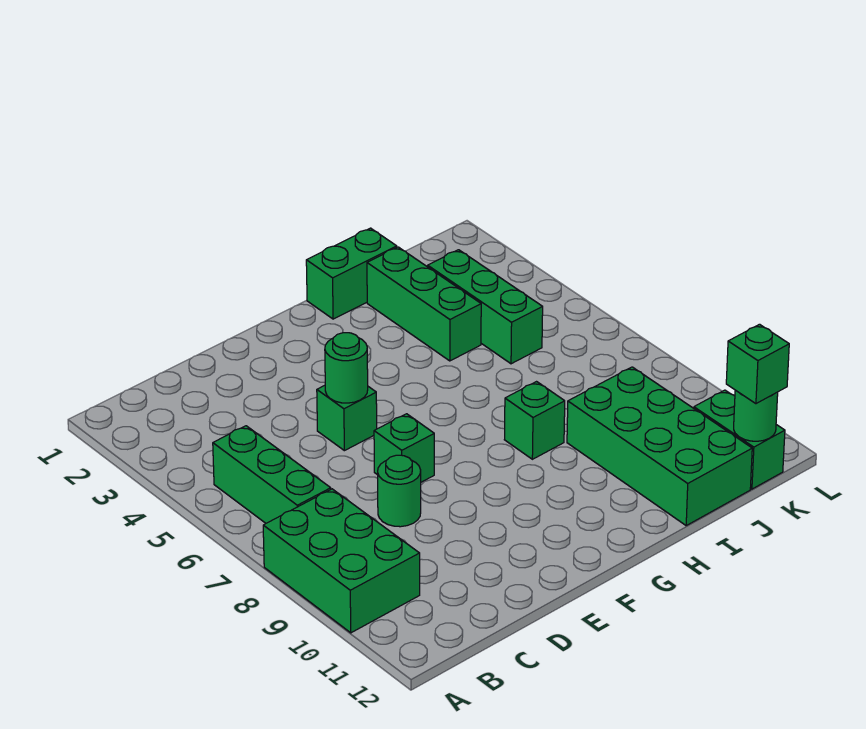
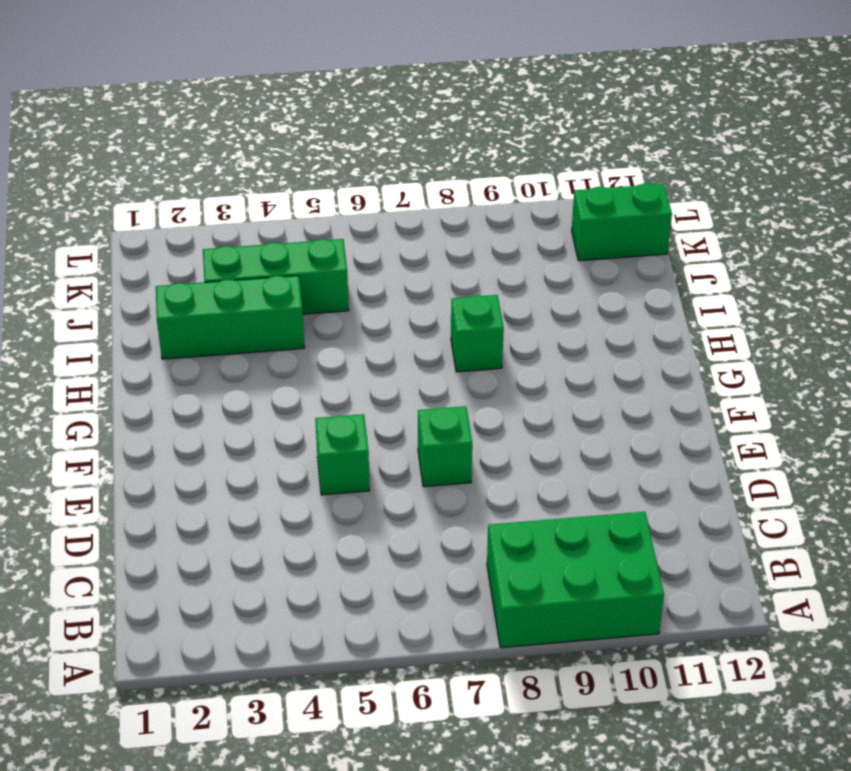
none -> green brick B5:B7 level 1
none -> green round brick D8 level 1
none -> green brick H1:I1 level 1

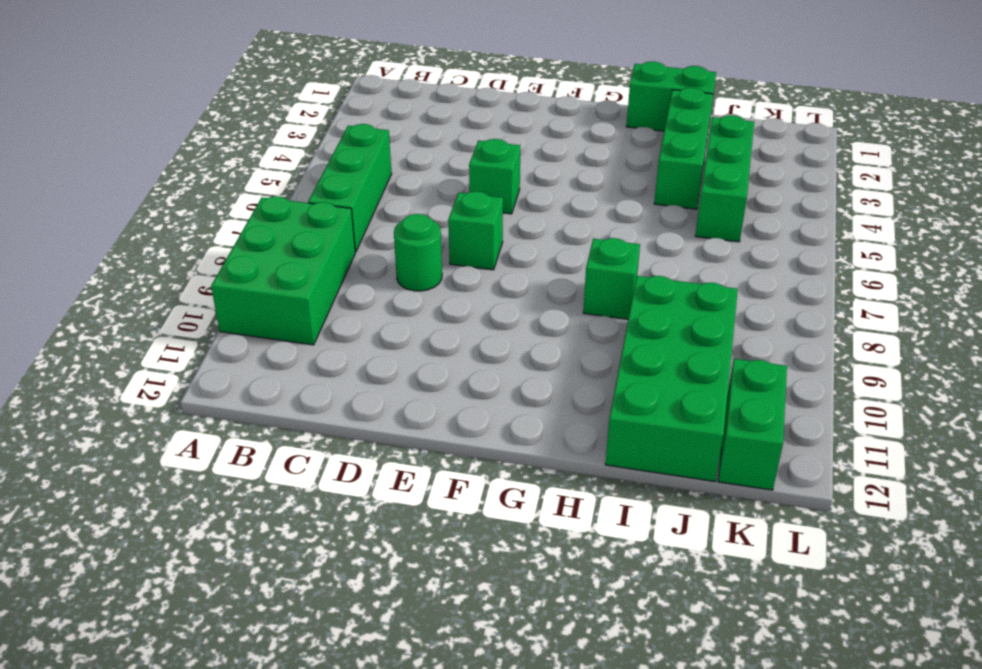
none -> green round brick E5 level 2
none -> green round brick K12 level 2
none -> green brick K12 level 3

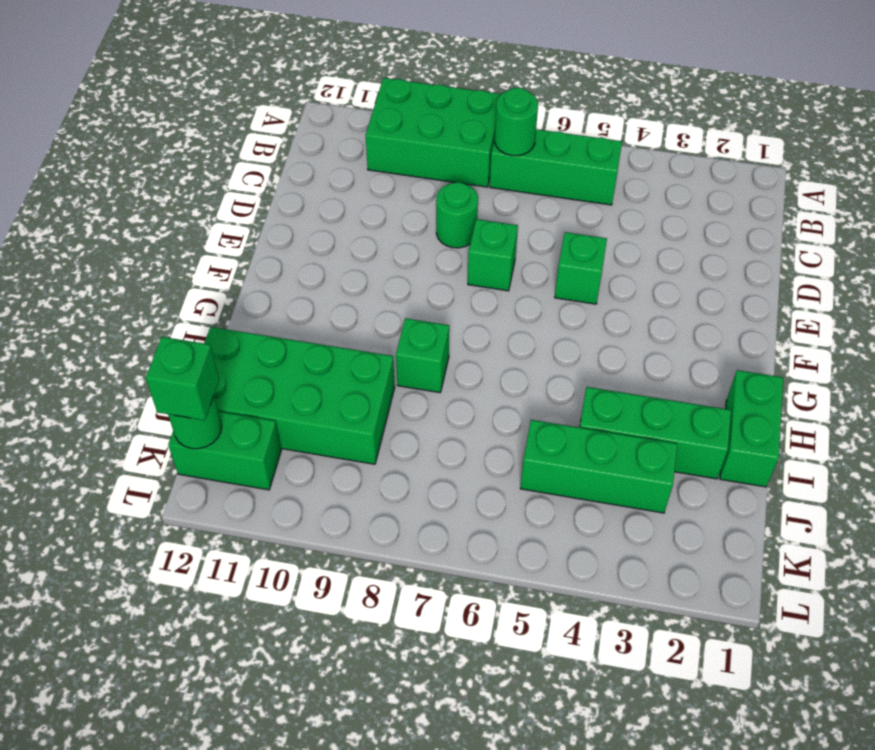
green round brick B7 level 2 -> green round brick E5 level 2

